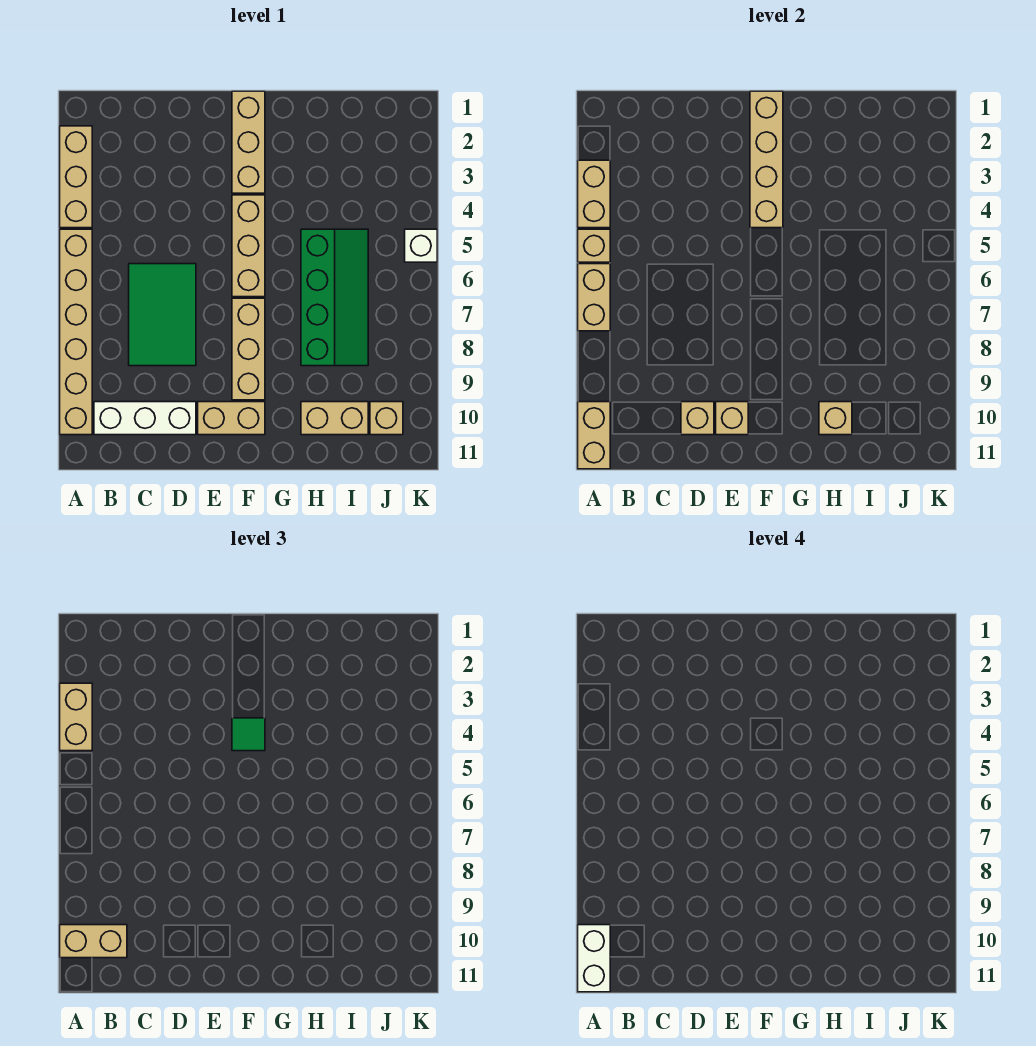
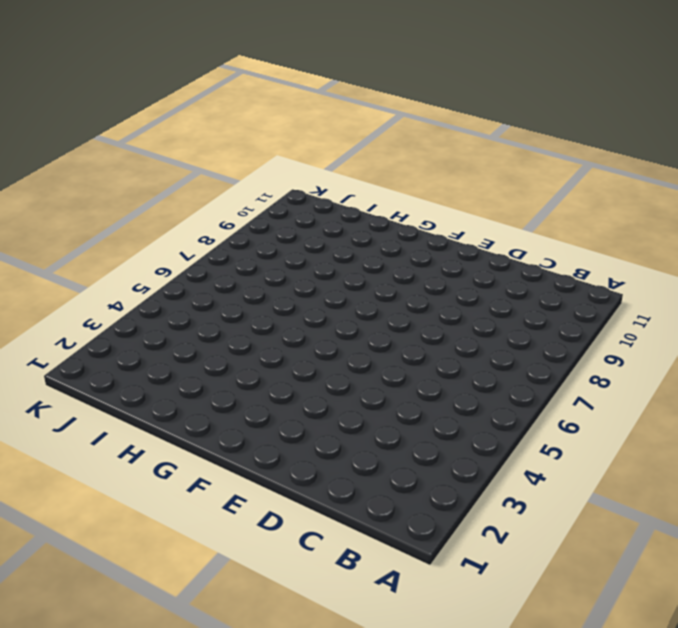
none -> tan brick A2:A4 level 1
none -> tan brick A5:A10 level 1
none -> white brick B10:D10 level 1

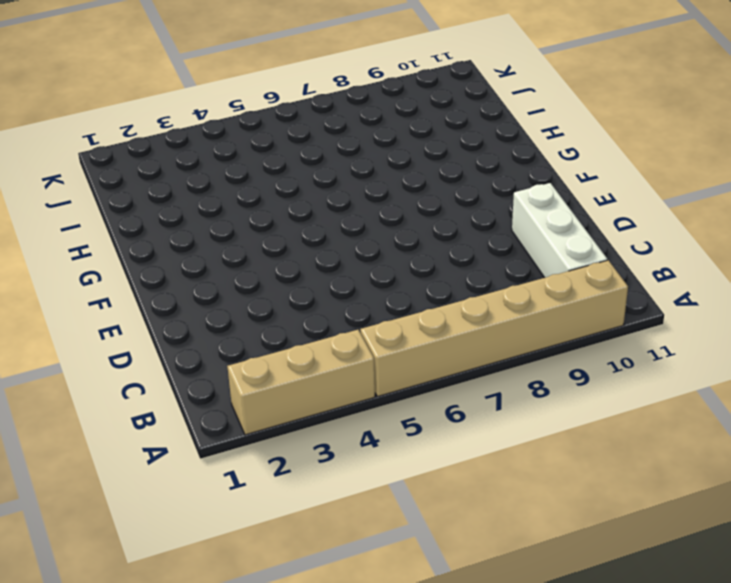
none -> green tile C6:D8 level 1
none -> tan brick E10:F10 level 1
none -> tan brick F1:F3 level 1

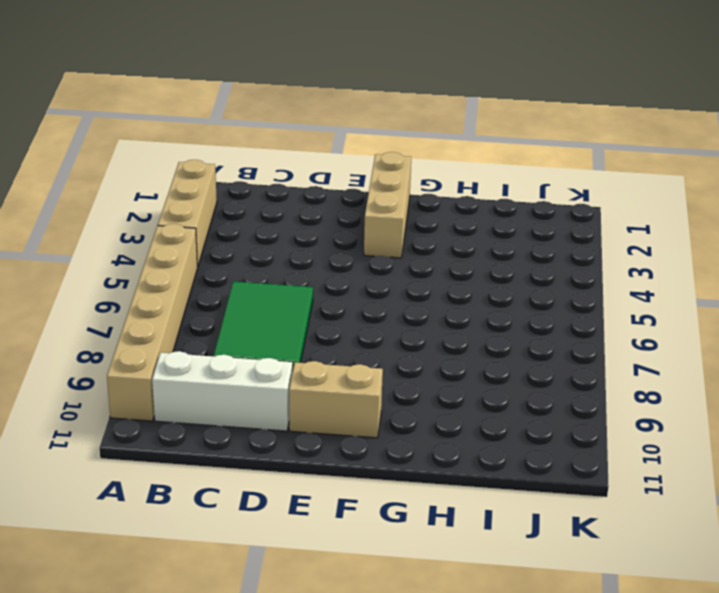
none -> tan brick F4:F6 level 1
none -> tan brick F7:F9 level 1
none -> green slope H5:I8 level 1 top H

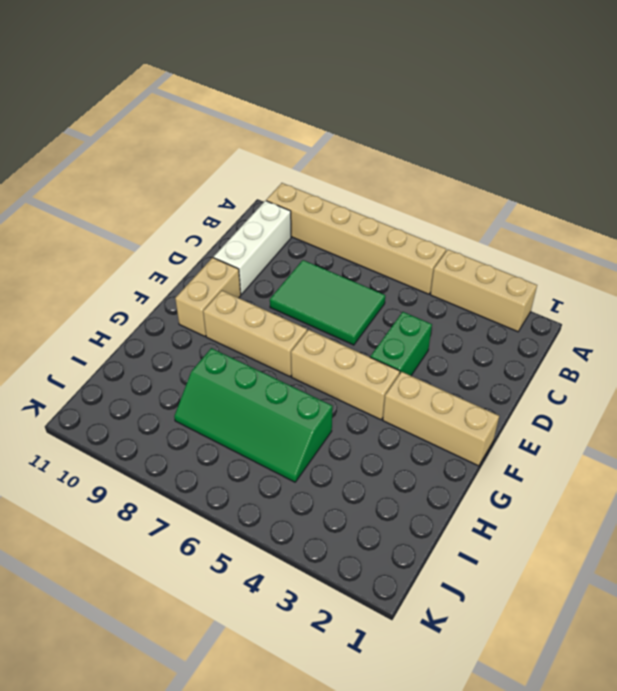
green brick D4:E4 level 1 -> none
none -> tan brick H10:I10 level 1
none -> tan brick J10 level 1
none -> white brick K5 level 1

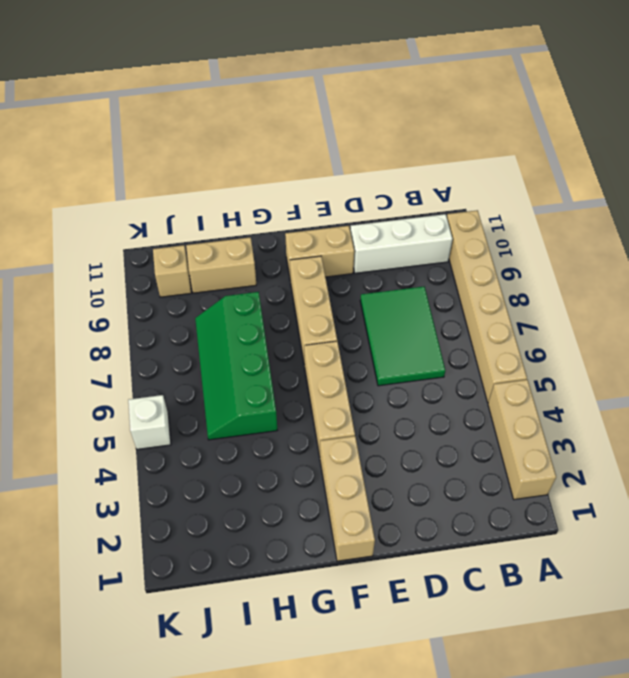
none -> tan brick A3:A4 level 2
none -> tan brick A5 level 2
none -> tan brick A6:A7 level 2

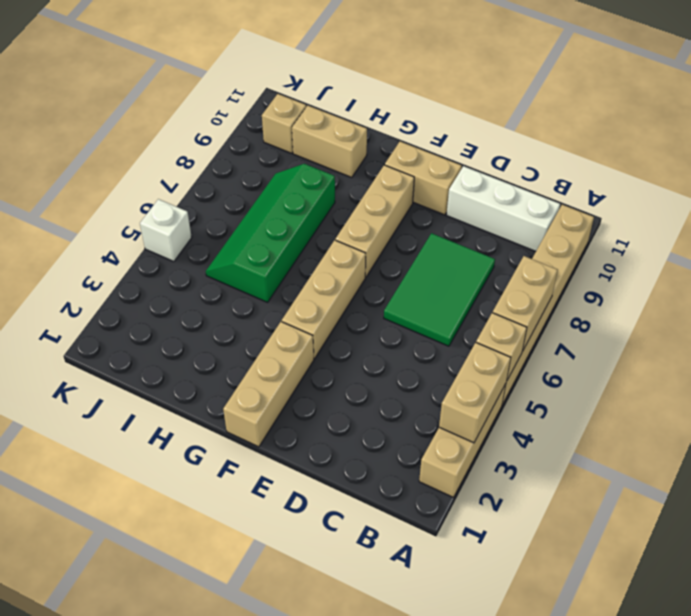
none -> tan brick A10:A11 level 2
none -> tan brick D10 level 2
none -> tan brick E10 level 2

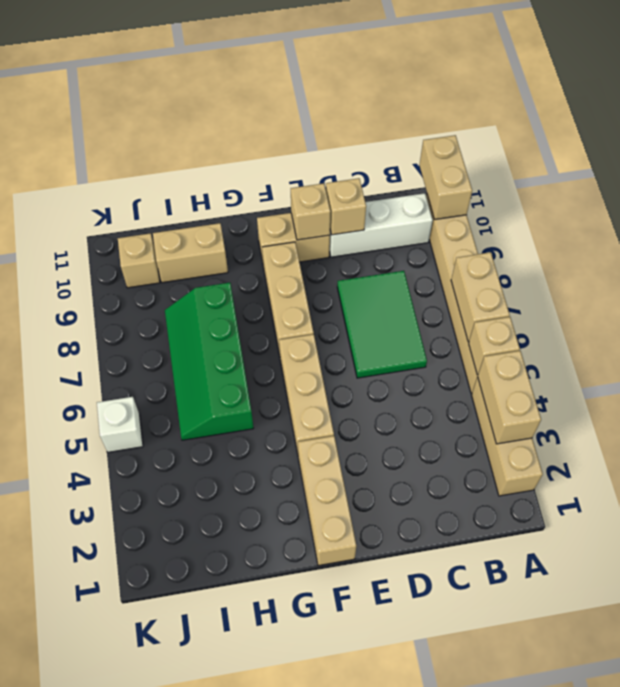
none -> tan brick F1:F4 level 2
none -> tan brick H10 level 2
none -> tan brick A3:A4 level 3

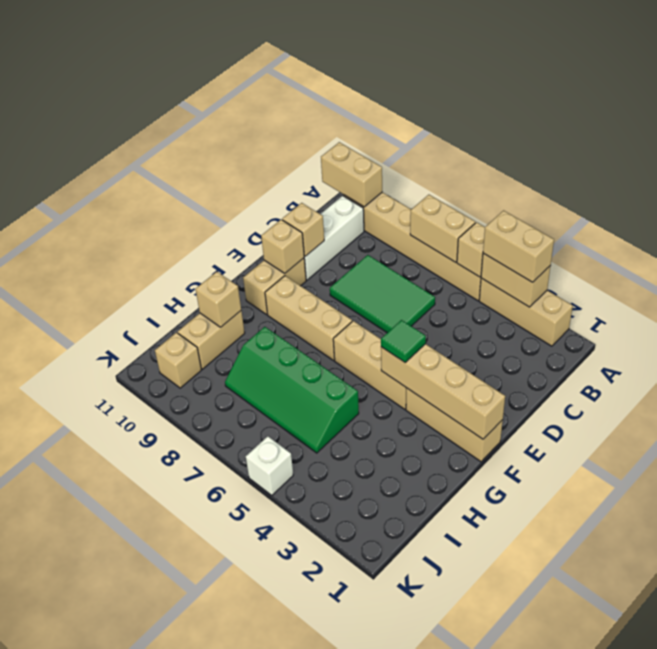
none -> tan brick A10:B10 level 3
none -> white brick A10:A11 level 4

